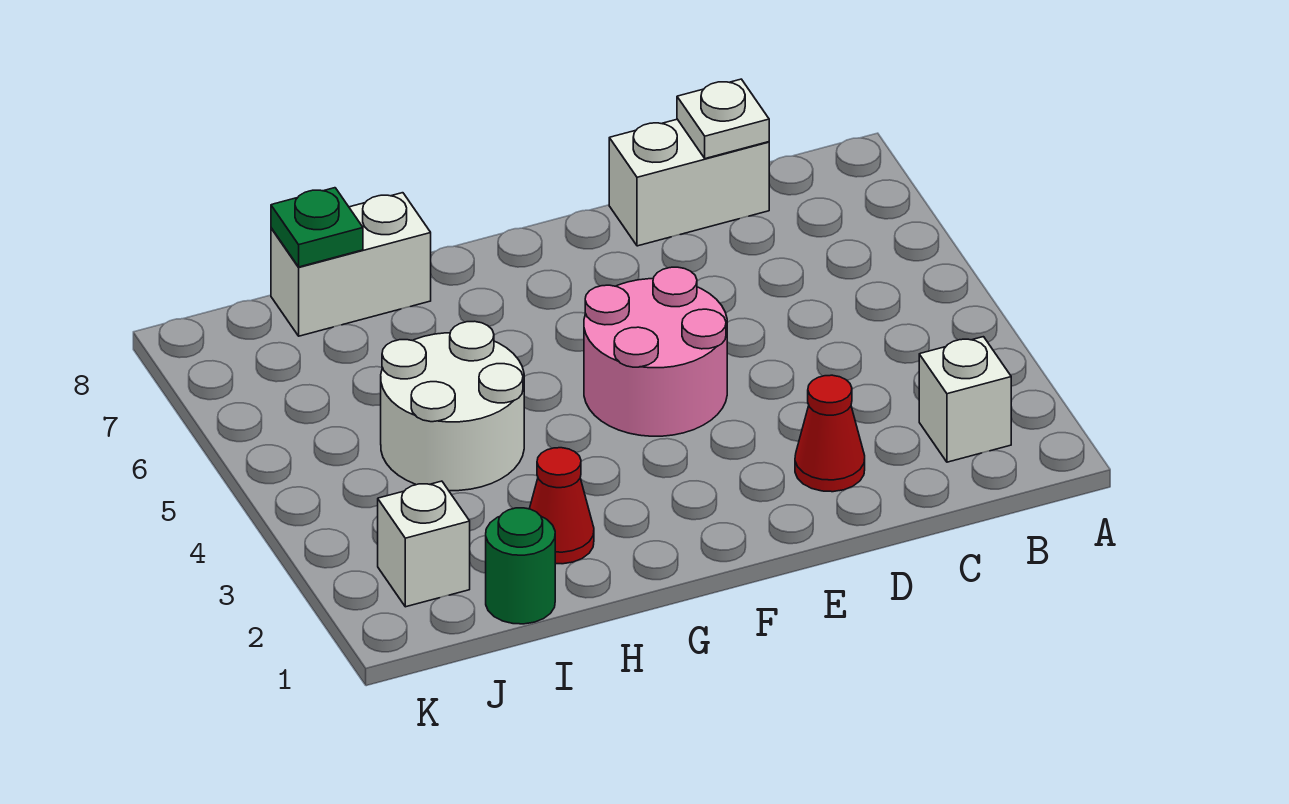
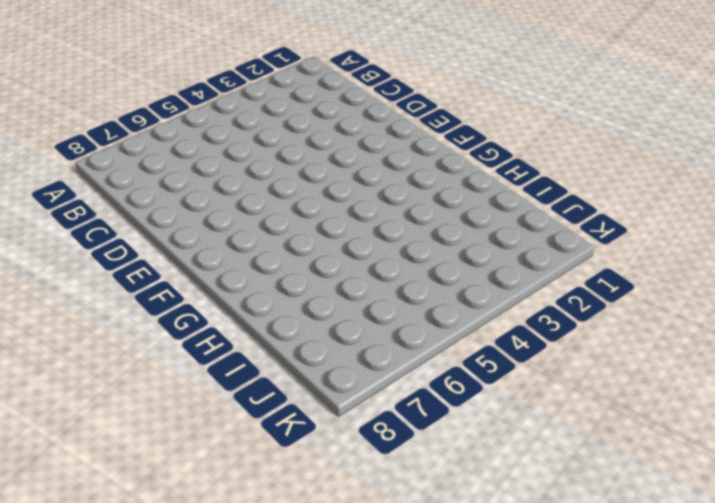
none -> white brick B2 level 1
none -> white brick C8:D8 level 1

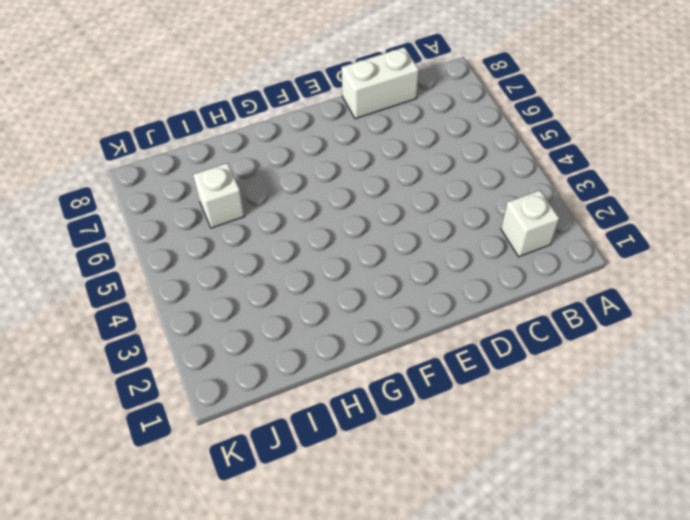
white brick I6 level 1 -> white brick J2 level 1
none -> red cone D2 level 1
none -> pink round brick E4:F5 level 1

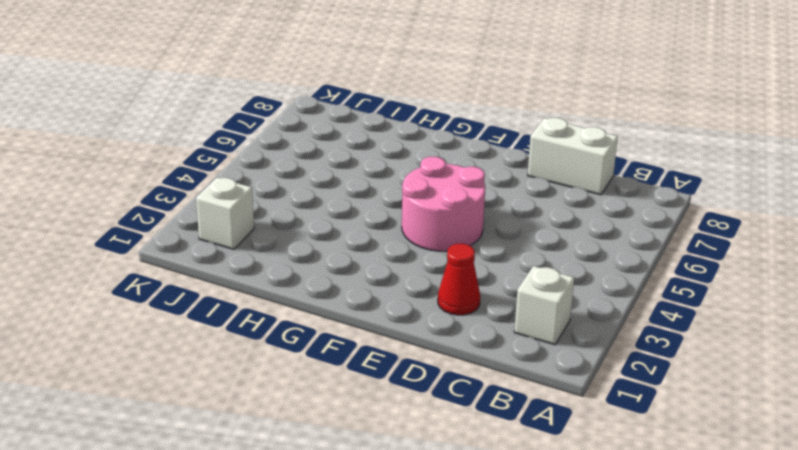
none -> red cone H2 level 1
none -> white round brick H4:I5 level 1

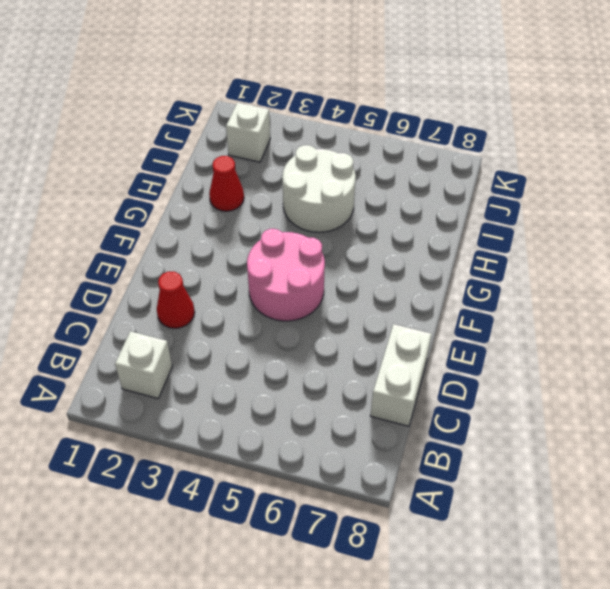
none -> white brick H8:I8 level 1
none -> green round brick I1 level 1

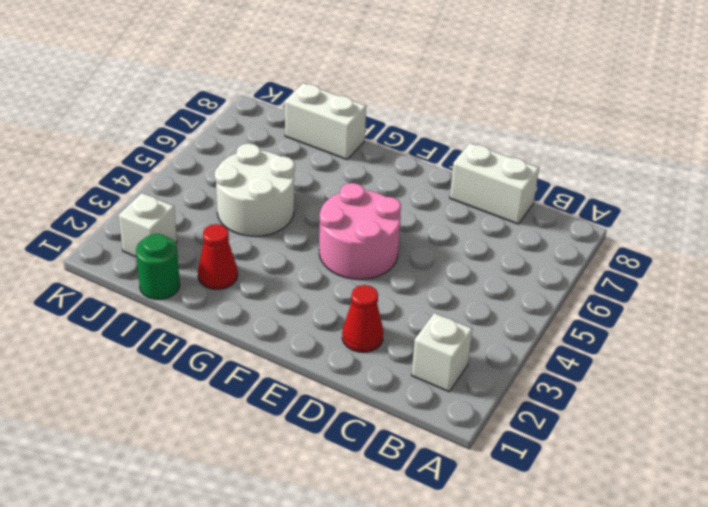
none -> white plate C8 level 2
none -> green plate I8 level 2

